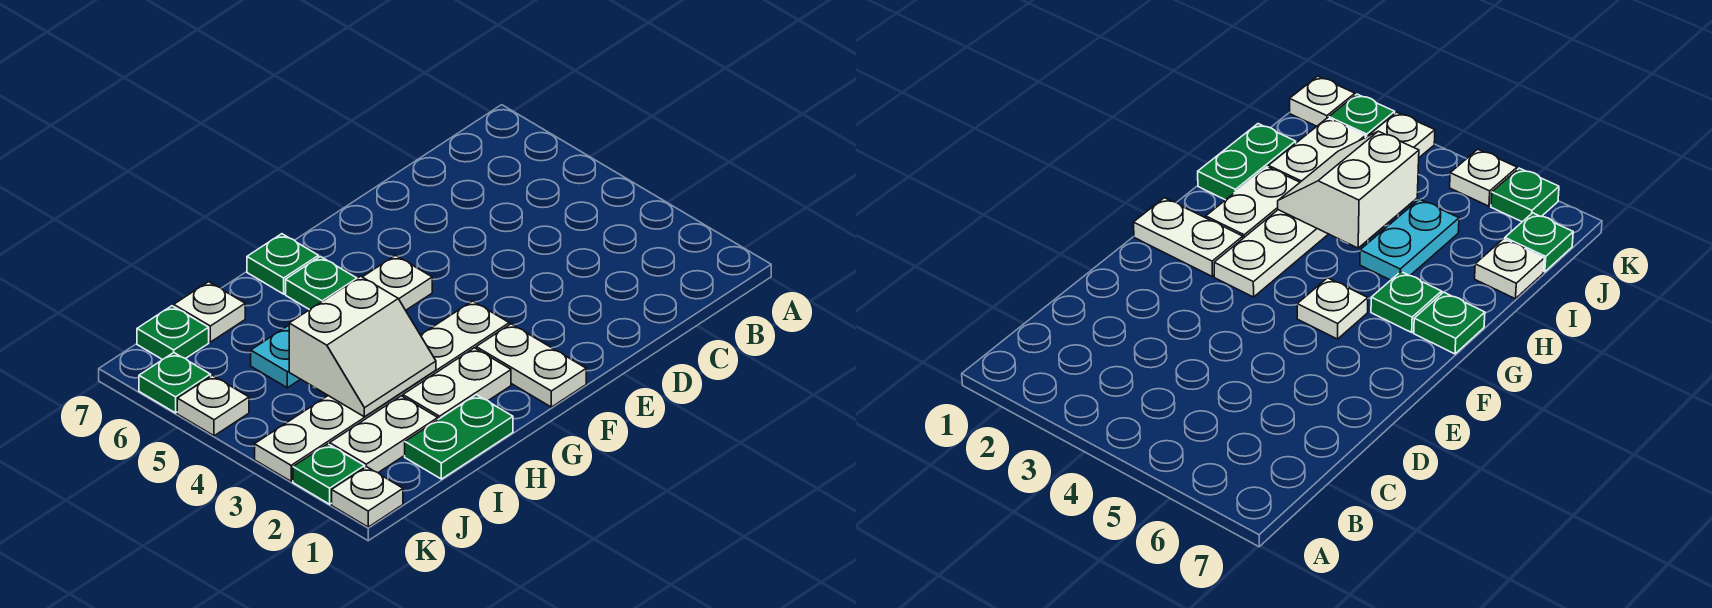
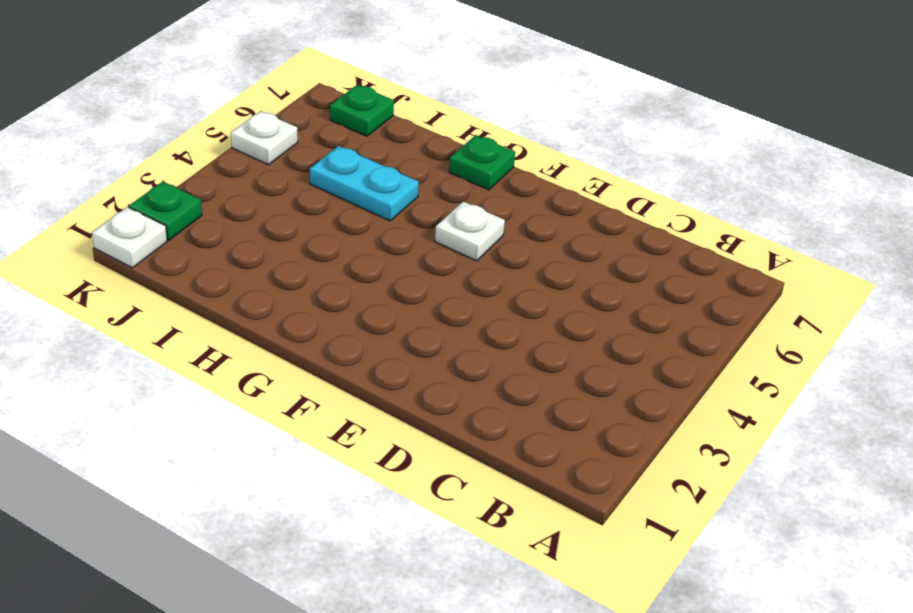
none -> white plate F1:F2 level 1
none -> white plate F3:K3 level 1
none -> white plate G2:H2 level 1

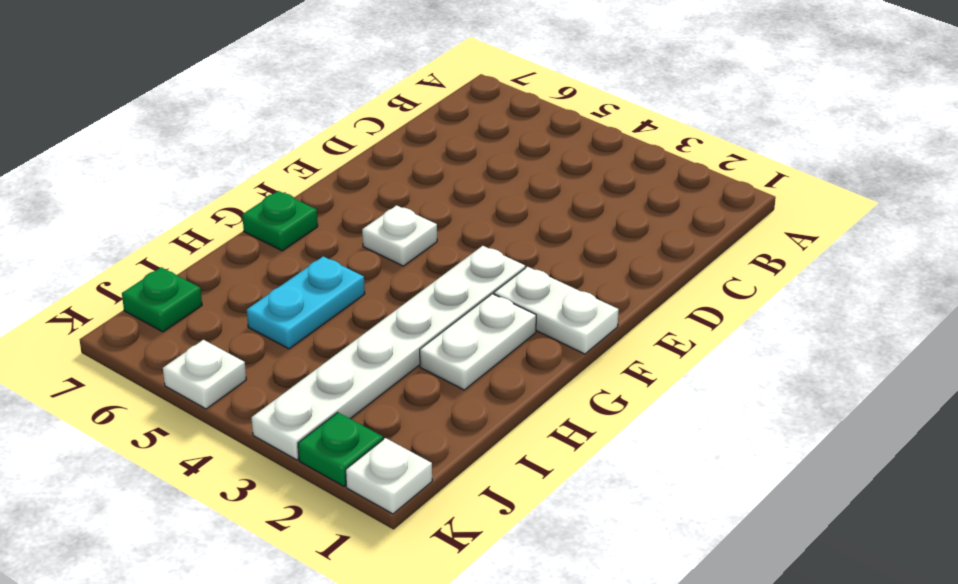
none -> green plate G6 level 1
none -> green plate H1:I1 level 1
none -> white plate I2:J2 level 1

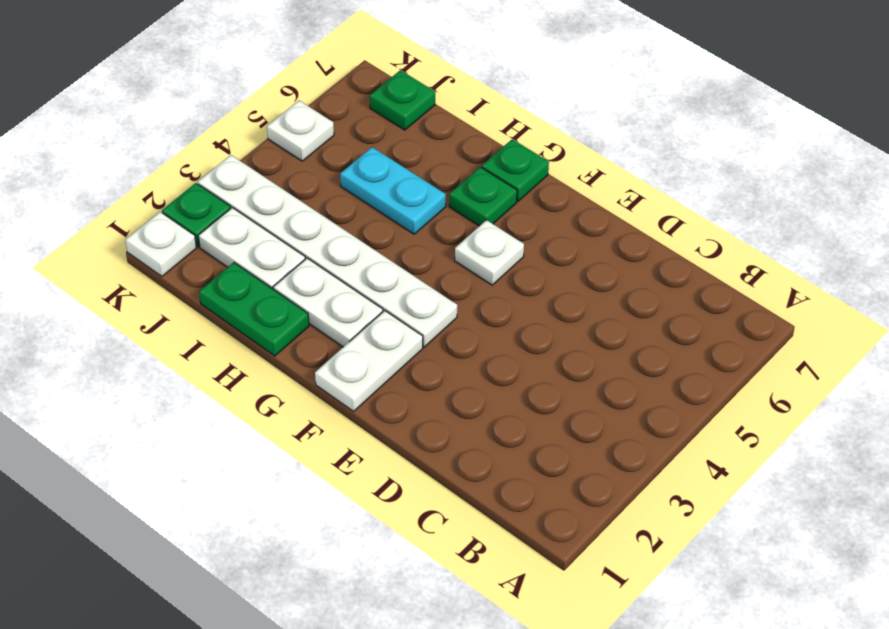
none -> white plate I7 level 1
none -> green plate K6 level 1
none -> white slope H3:I4 level 2 top 4

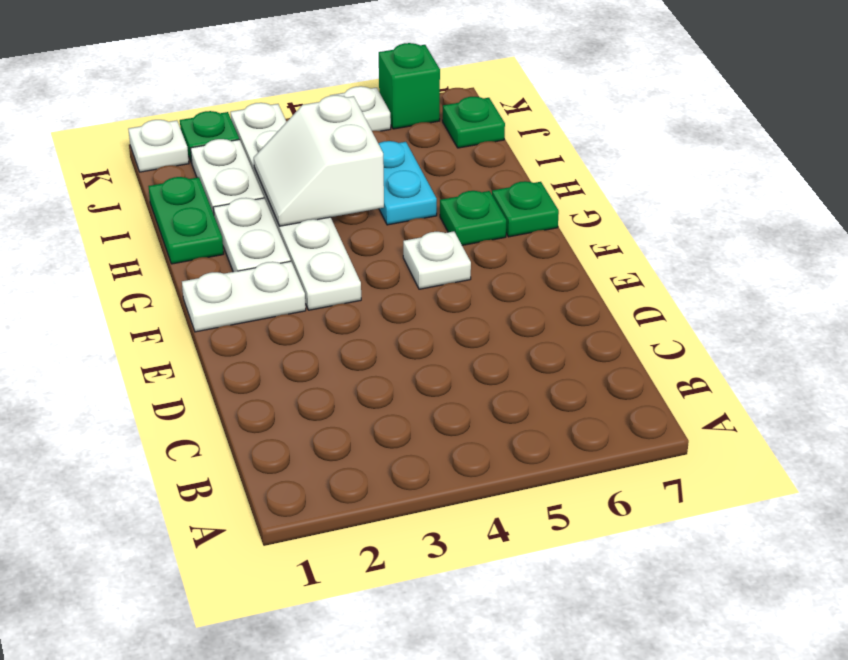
green brick K6 level 1 -> green plate K6 level 1
none -> white plate I7 level 1

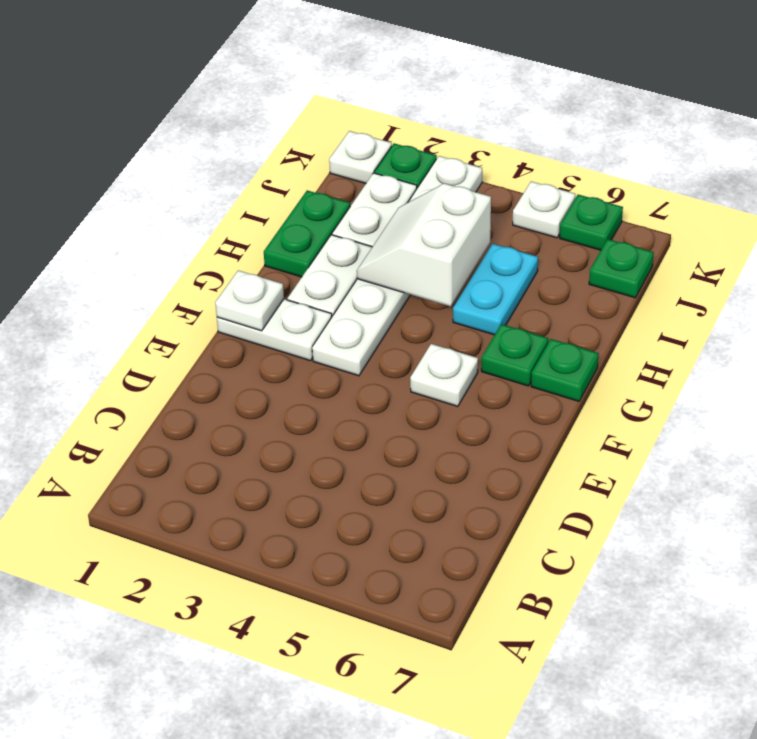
white plate F1 level 2 -> white plate I7 level 1

